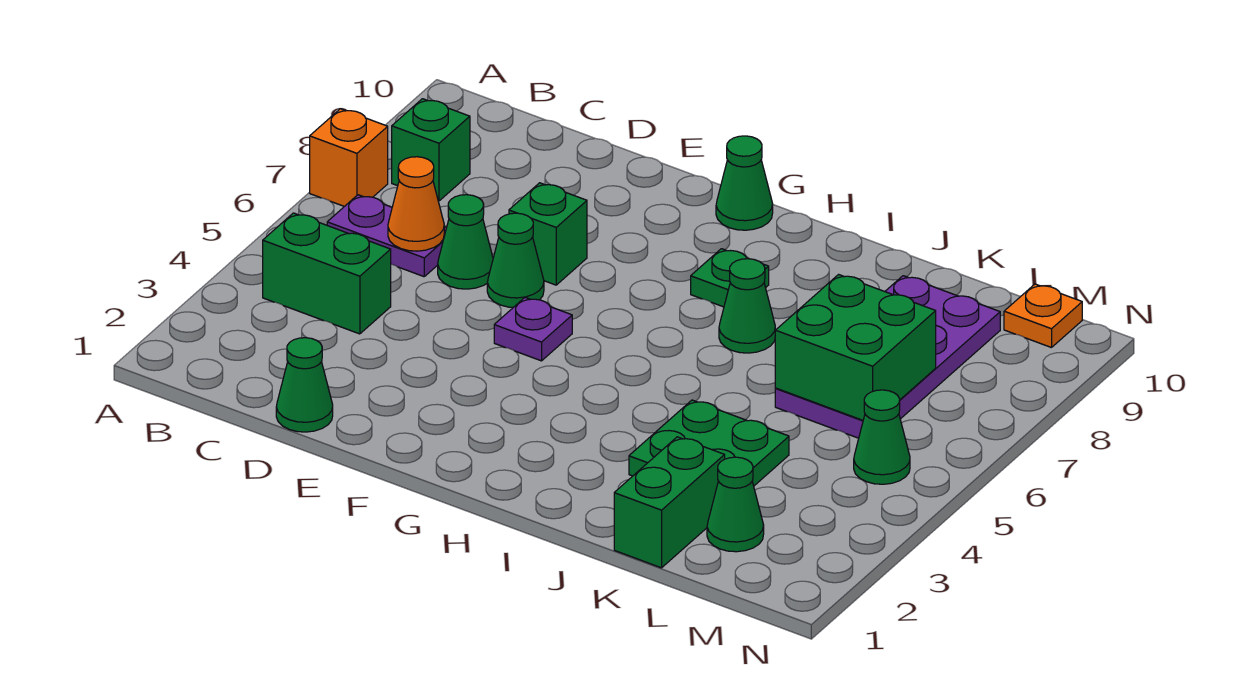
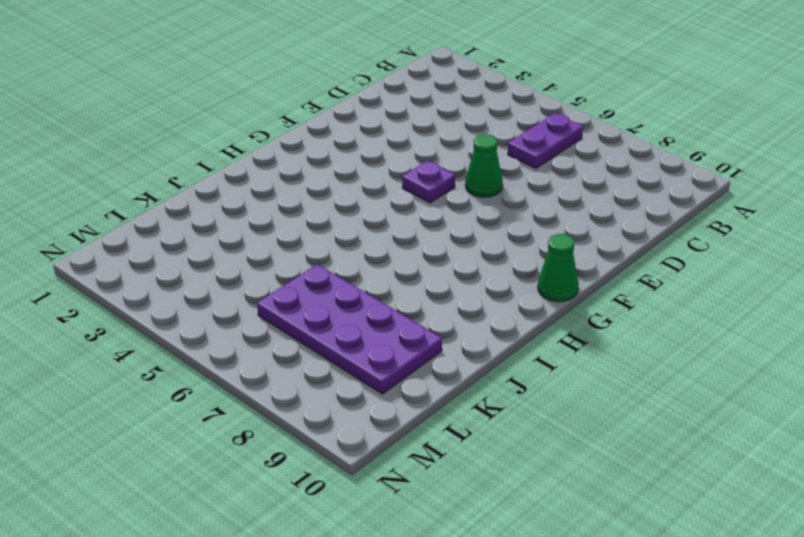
none -> orange brick A7 level 1
none -> green brick B4:C4 level 1
none -> green brick B8 level 1

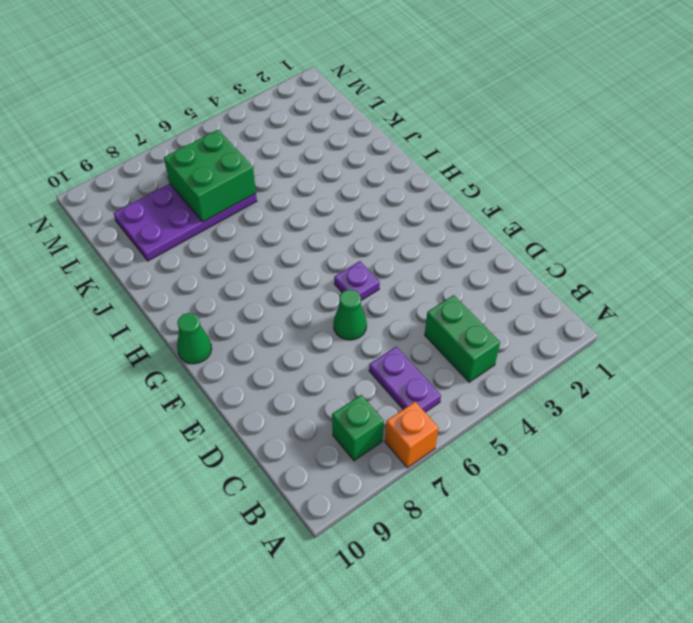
none -> green cone D1 level 1
none -> green cone D6 level 1
none -> green brick E7 level 1

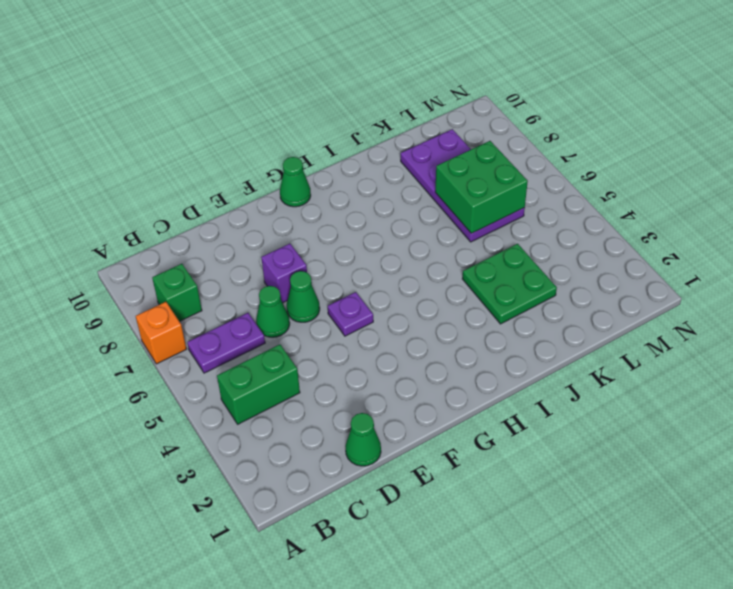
purple brick E7 level 1 -> green brick E7 level 1
none -> green plate H8 level 1
none -> green cone I7 level 1
none -> green brick K1:K2 level 1

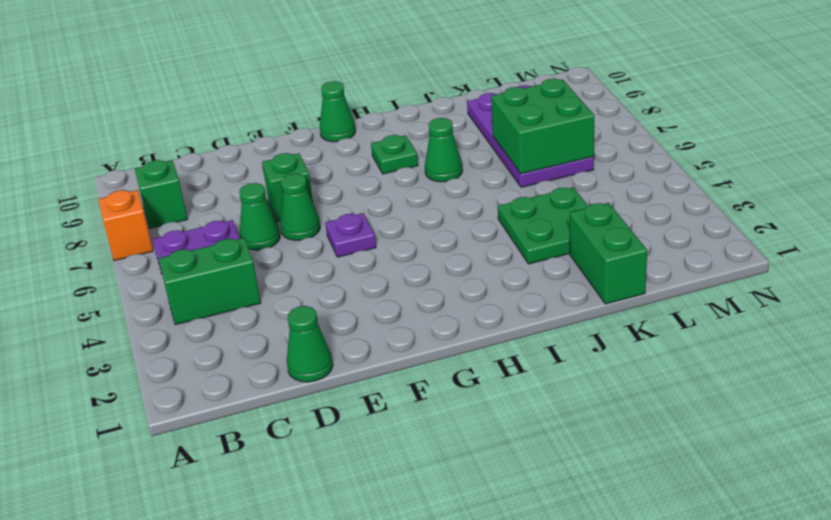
none -> green cone L2 level 1
none -> green cone M5 level 1
none -> orange plate M10 level 1

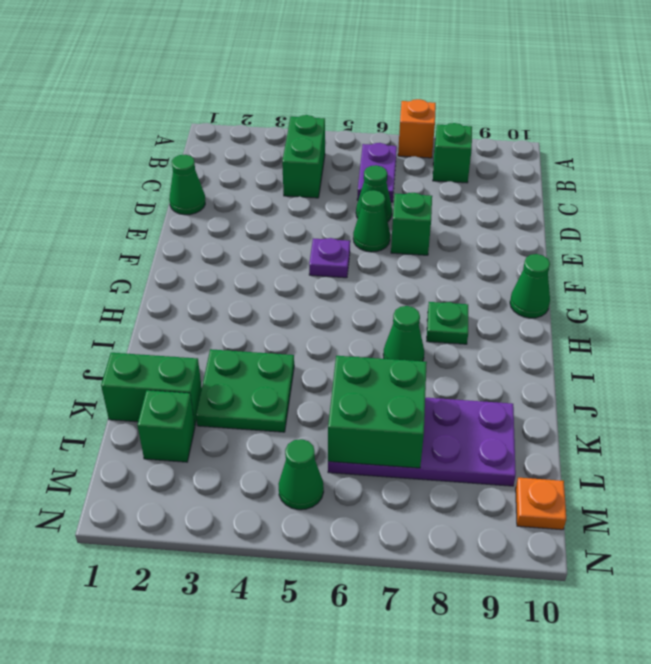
green brick L2 level 1 -> green cone L2 level 1
none -> orange cone C6 level 2

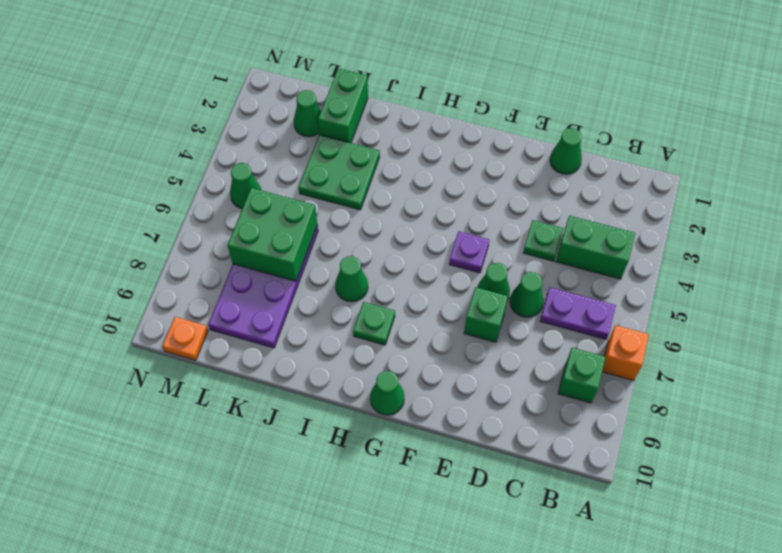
green plate D4 level 1 -> none
none -> orange cone C6 level 2

